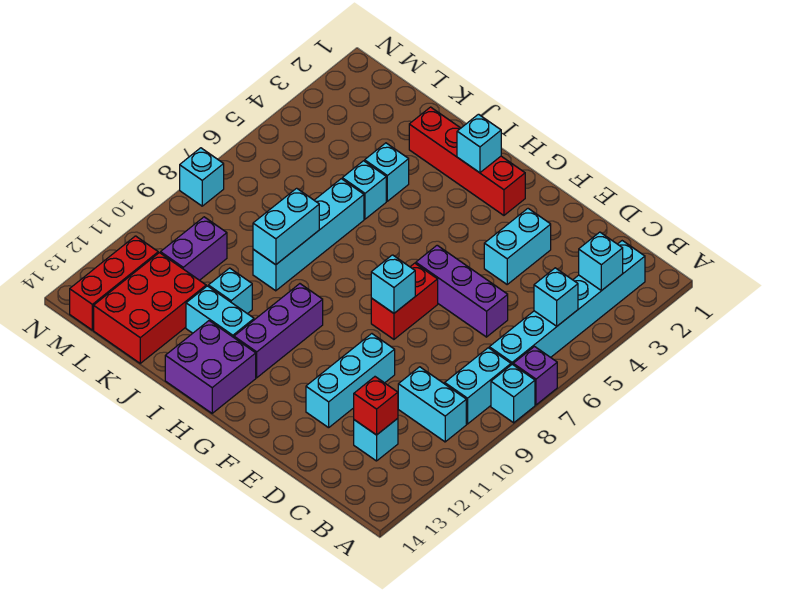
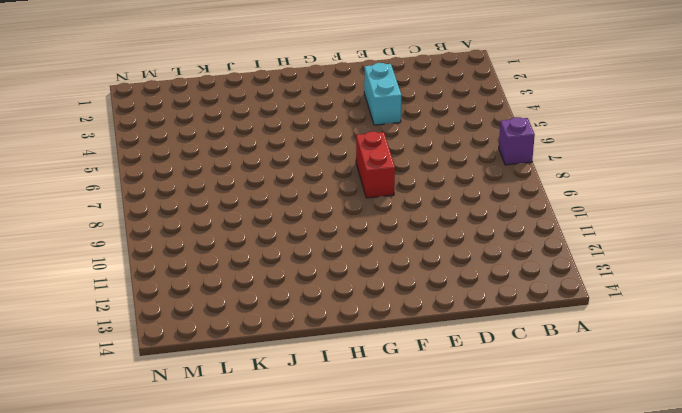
none -> cyan brick A8 level 1
none -> cyan brick B2:B7 level 1
none -> cyan brick B8:B9 level 1

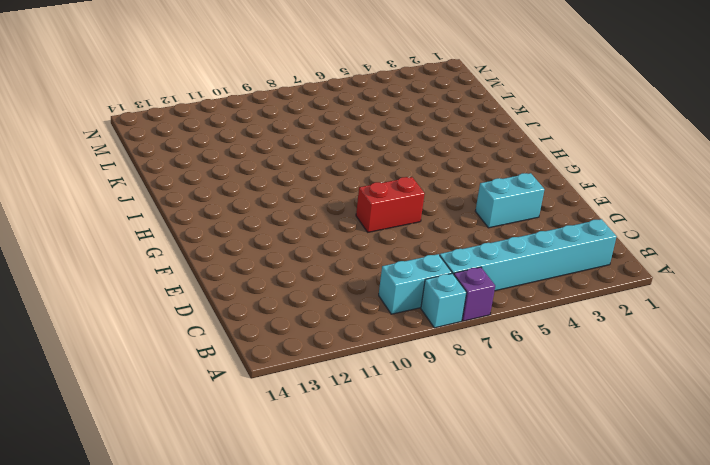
none -> cyan brick B10:C10 level 1
none -> cyan brick C12 level 1
none -> purple brick D6:F6 level 1

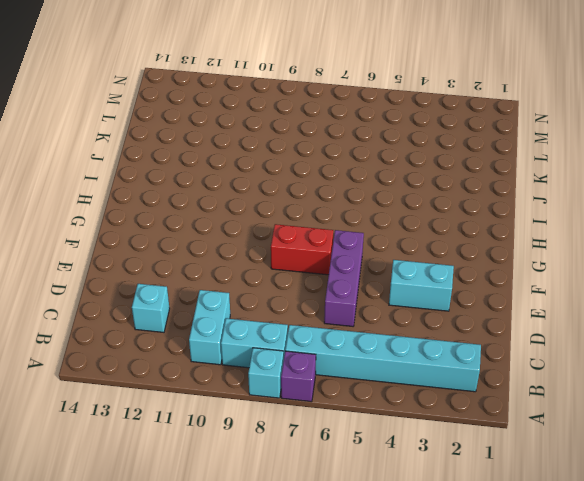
none -> cyan brick E10:E12 level 1
none -> red brick G2:J2 level 1
none -> purple brick H10:H12 level 1

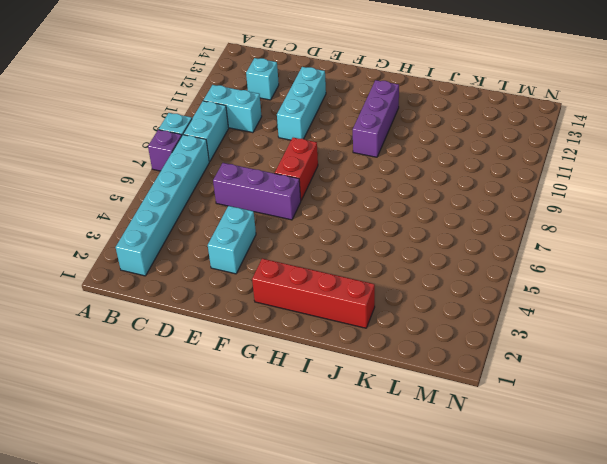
none -> purple brick H13:I14 level 1
none -> cyan brick I12:J12 level 1
none -> cyan brick J4 level 1

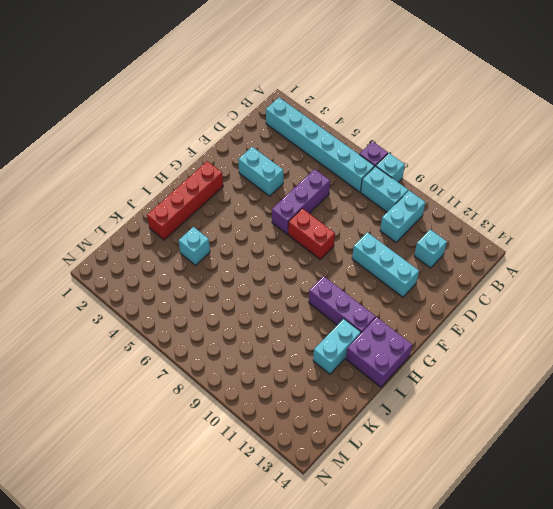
none -> cyan brick J5 level 1
none -> cyan brick J6:J9 level 1
none -> cyan brick J11 level 1

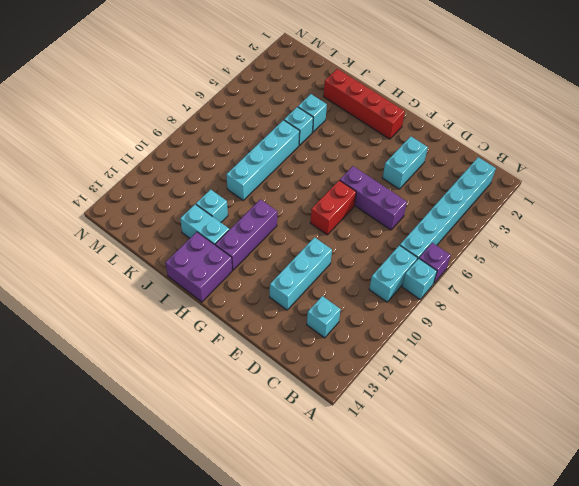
none -> cyan brick B10:C10 level 1
none -> red brick K12:L14 level 1
none -> purple brick L10:L11 level 1

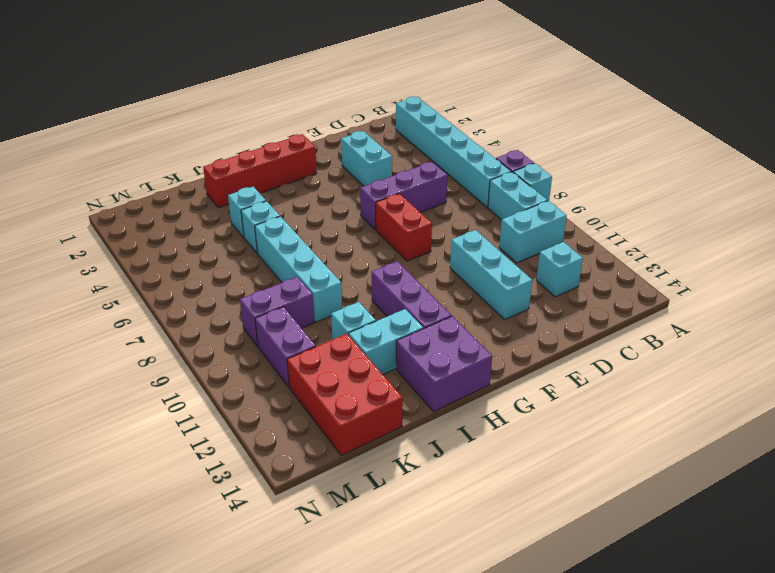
purple brick K9:L9 level 1 -> none
none -> red brick M12:M14 level 1
none -> cyan brick N8 level 1
none -> cyan brick B3 level 2

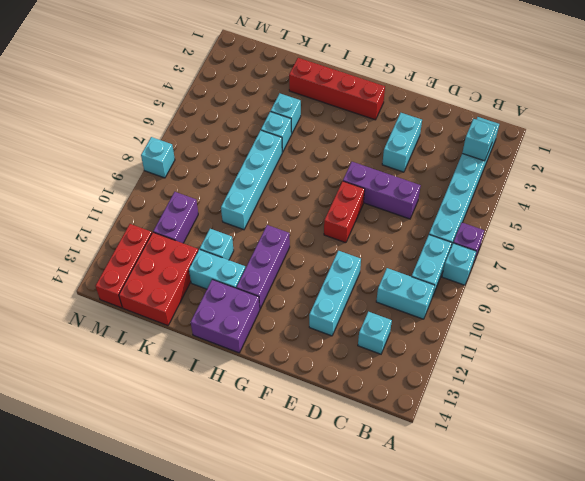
none -> cyan brick B5 level 2
none -> red brick C12 level 2
none -> cyan brick F8 level 2

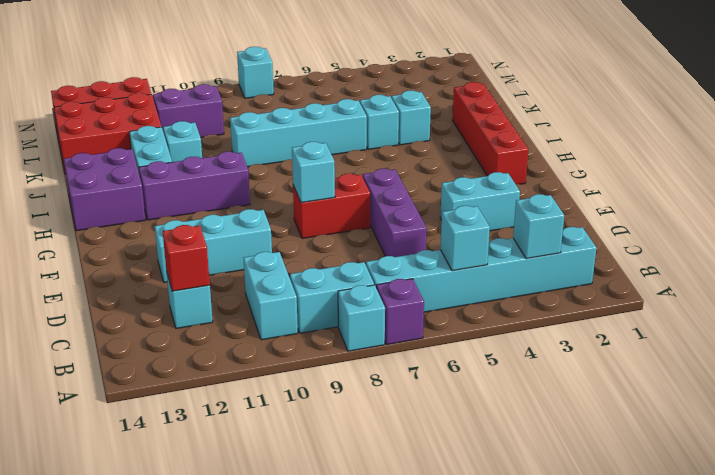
none -> cyan brick H2 level 2
none -> cyan brick J8:J9 level 2

